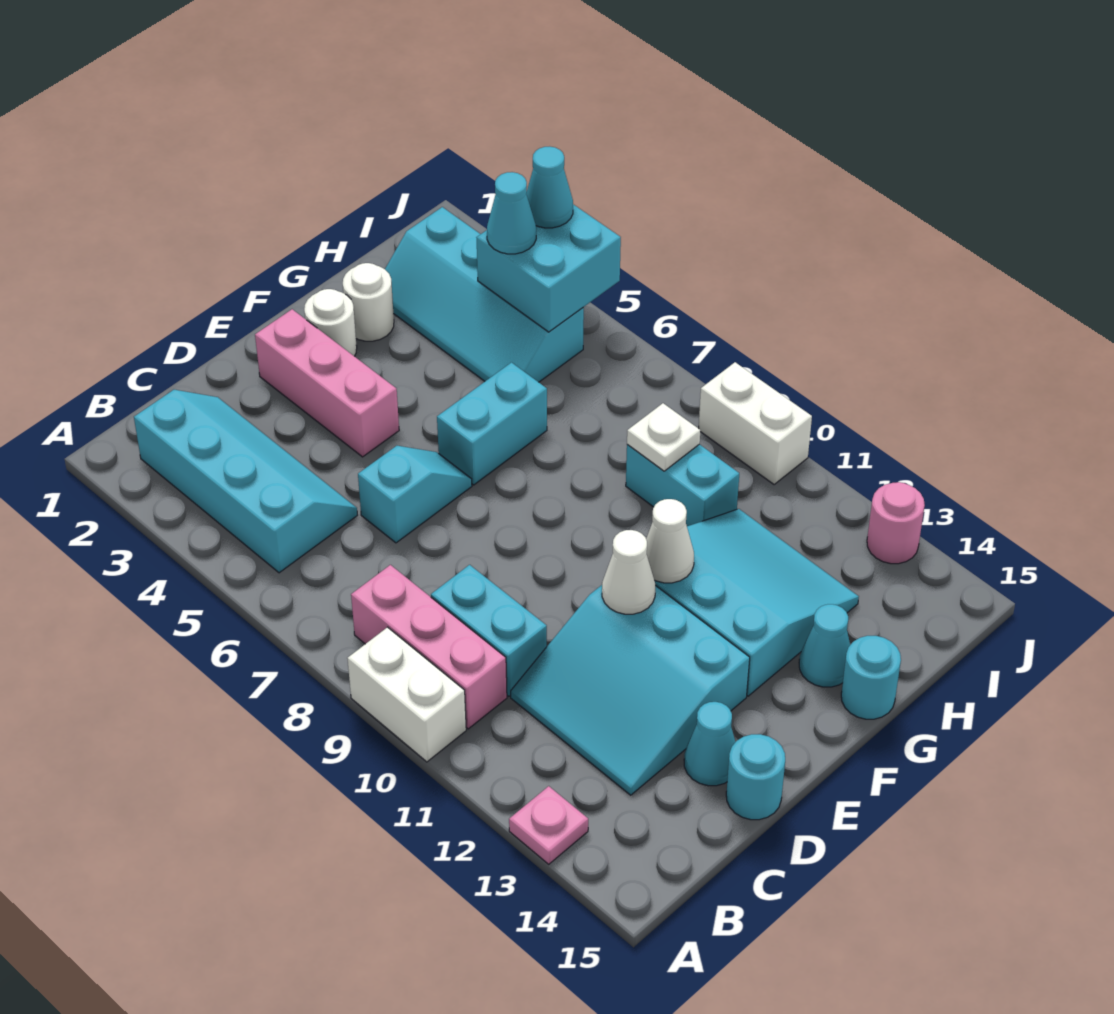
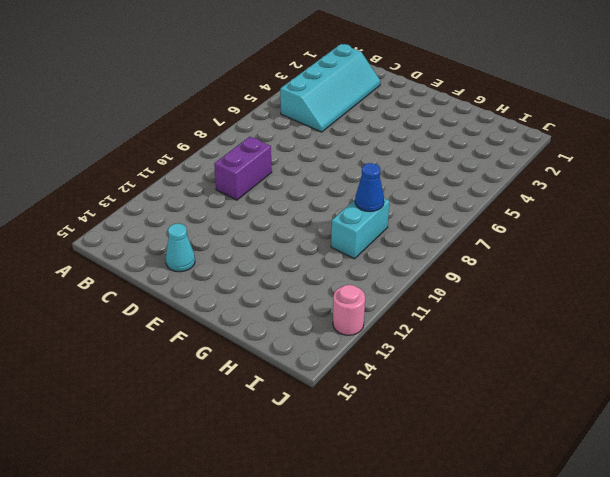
purple brick C9:C10 level 1 -> cyan brick C9:C10 level 1
blue cone H9 level 2 -> white plate H9 level 2
none -> white brick A9:A10 level 1
none -> pink plate A13 level 1
none -> pink brick B8:B10 level 1

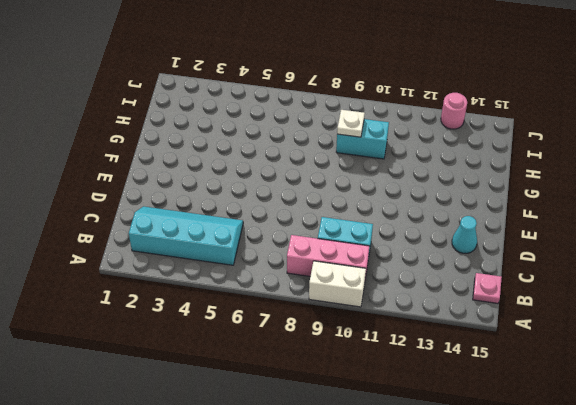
pink plate B15 level 1 -> pink plate A13 level 1
none -> cyan slope C11:E13 level 1 top E
none -> cyan slope D6:E6 level 1 top D
none -> cyan round brick D15 level 1

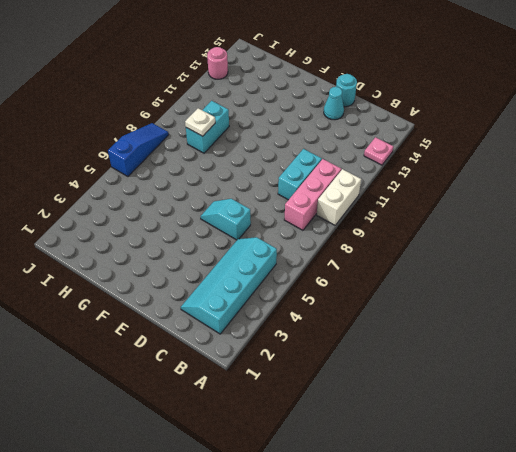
blue slope J6:J8 level 1 top 6 -> none
none -> cyan slope C11:E13 level 1 top E
none -> pink brick E2:E4 level 1
none -> white round brick F2 level 1

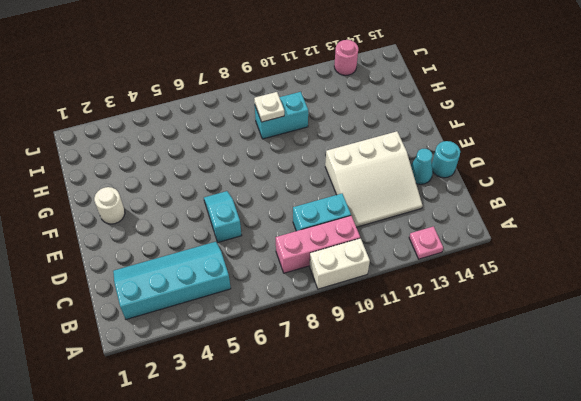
white slope C11:E13 level 1 top E -> cyan slope C11:E13 level 1 top E
none -> pink brick E2:E4 level 1
none -> cyan brick F6:G6 level 1
none -> cyan slope F11:H13 level 1 top F

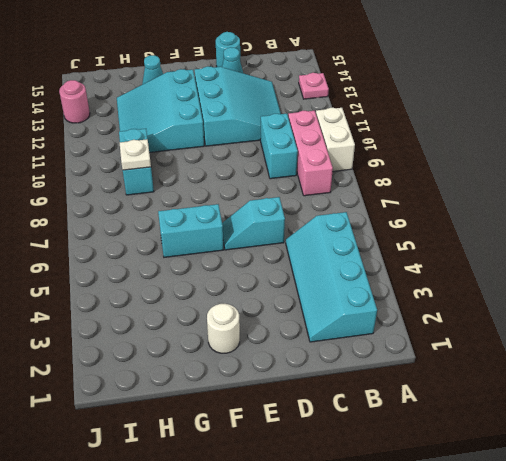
none -> pink brick E2:E4 level 1
none -> white round brick G2 level 1
none -> cyan round brick G15 level 1

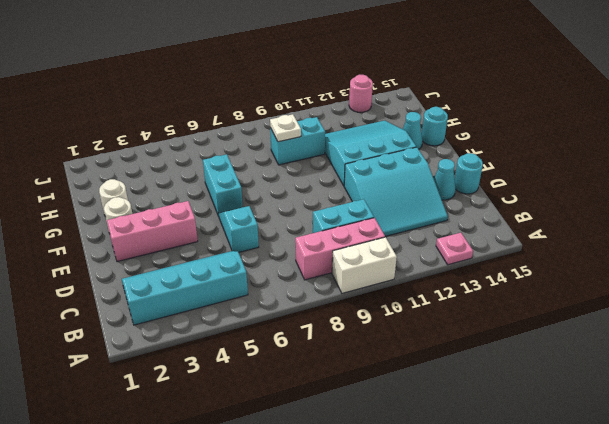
none -> cyan slope H2:I5 level 1 top I
none -> white brick J9:J10 level 1
none -> white cone E11 level 2

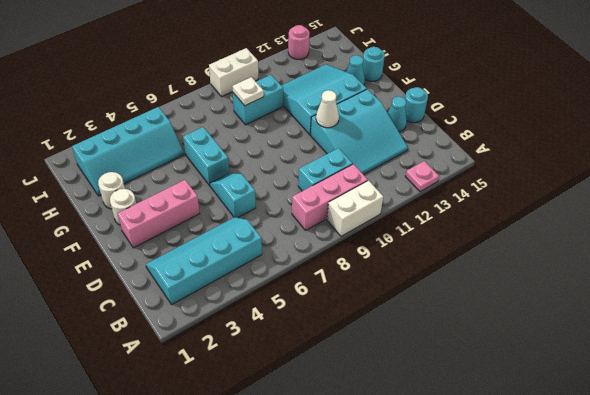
none -> white cone F11 level 2
none -> cyan brick I4:J5 level 2
none -> cyan cone I4 level 3

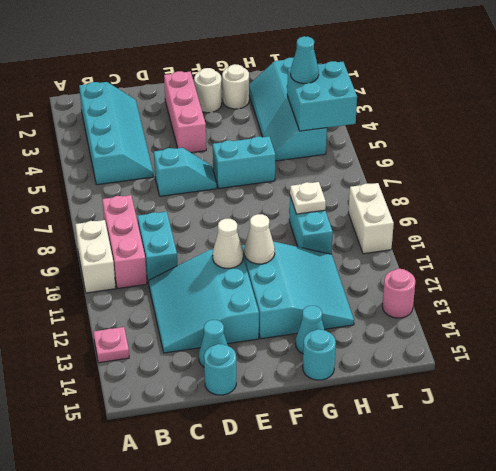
none -> cyan cone J4 level 3

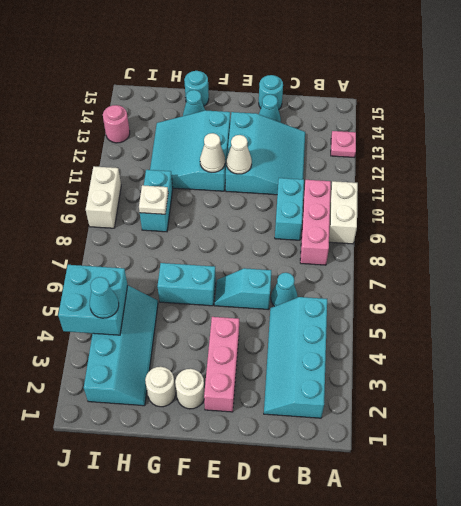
cyan cone C6 level 1 -> cyan cone J4 level 3

